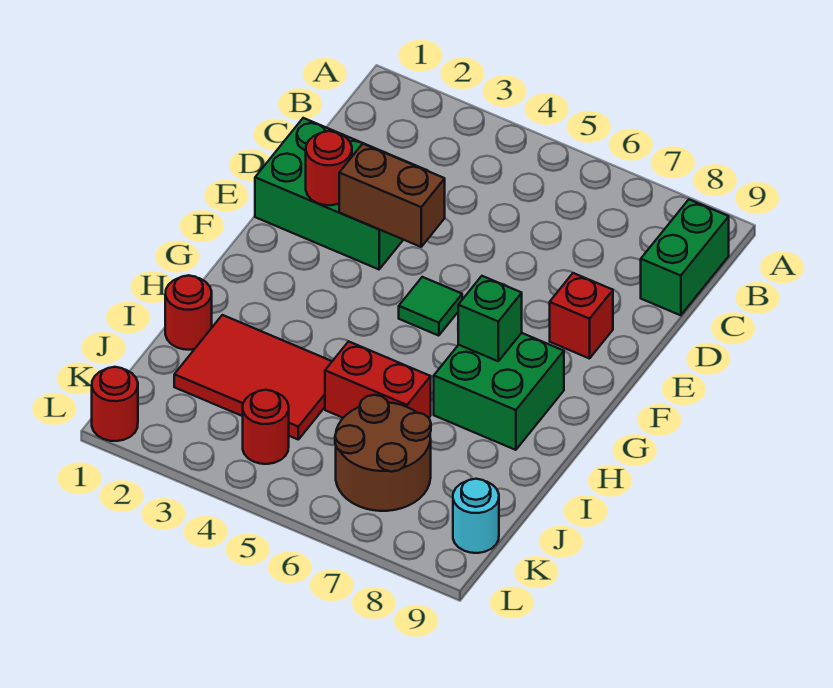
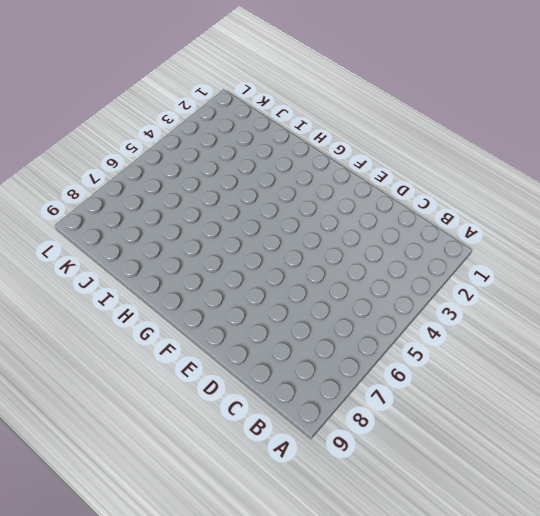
none -> green brick B9:C9 level 1
none -> green brick D1:E3 level 1
none -> red brick E8 level 1

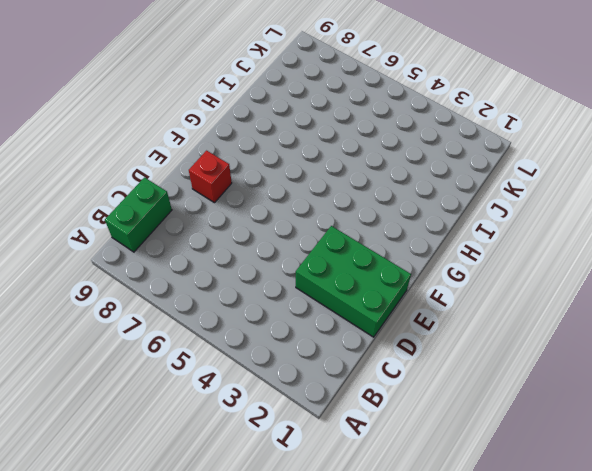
none -> green tile F5 level 1
none -> green brick G7:H8 level 1
none -> red round brick I1 level 1

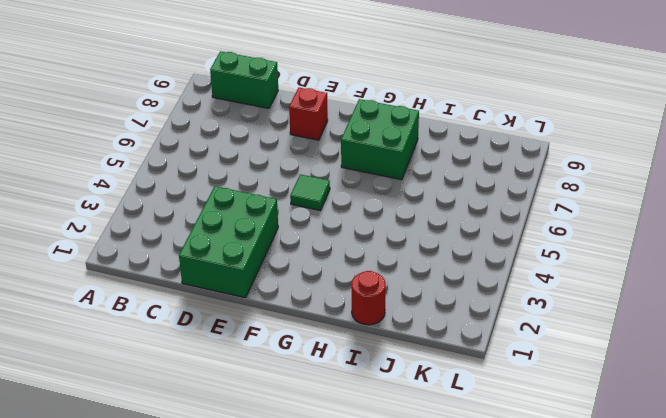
none -> red tile I2:J4 level 1
none -> red brick I5:I6 level 1
none -> brown round brick J6:K7 level 1

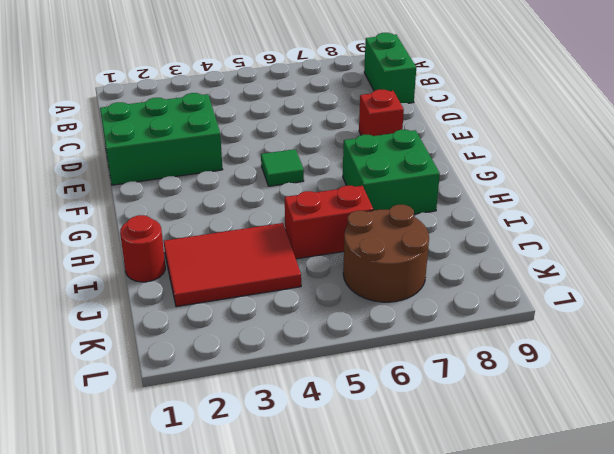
none -> red round brick K4 level 1
none -> cyan round brick K9 level 1
none -> red round brick L1 level 1

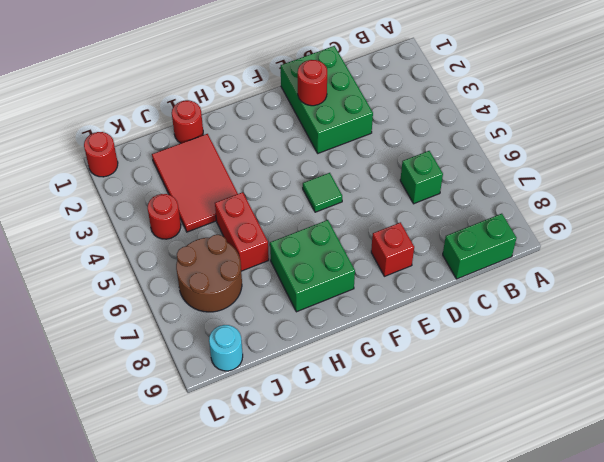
green brick C6 level 1 -> green brick G7 level 2
none -> brown brick E3:E4 level 2

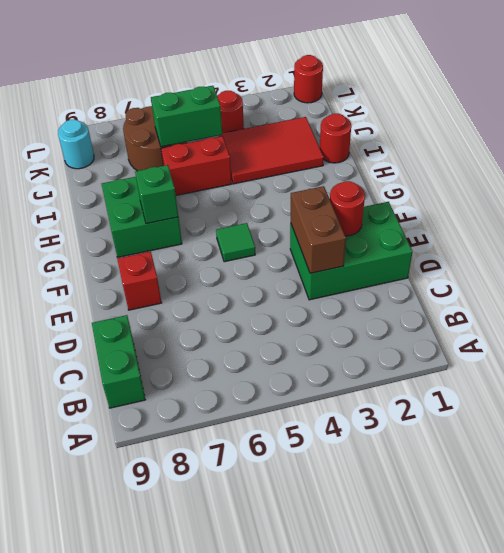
brown brick D3:E3 level 2 -> brown brick E3:E4 level 2
green brick J5:J6 level 2 -> none

